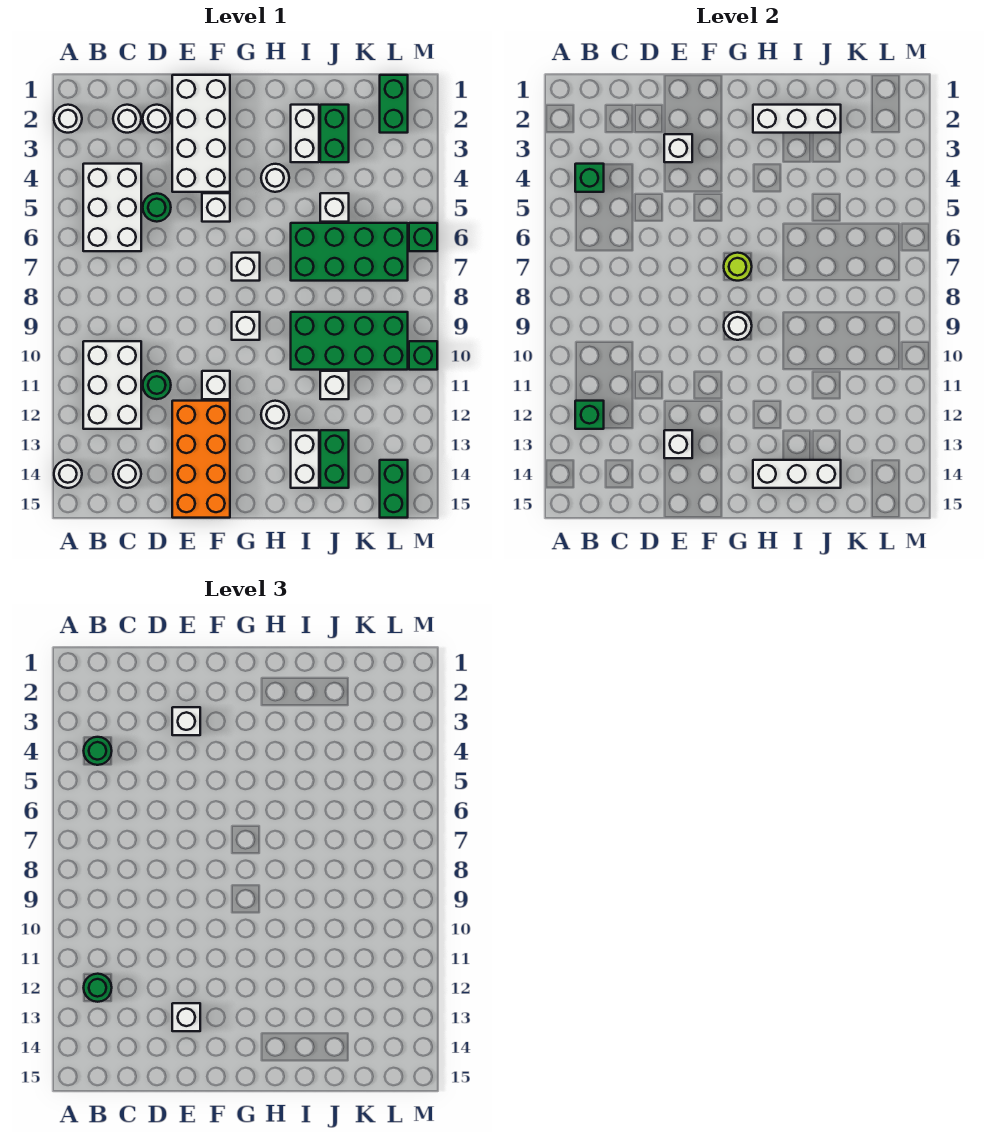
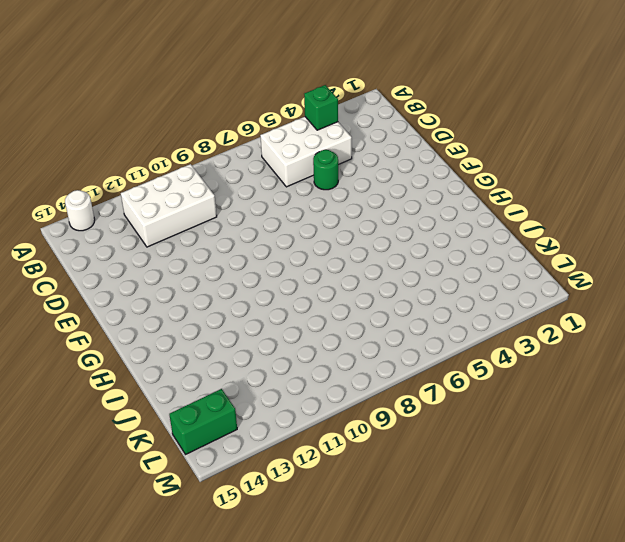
none -> white round brick A2 level 1
none -> white round brick C2 level 1
none -> white round brick C14 level 1
none -> white round brick D2 level 1

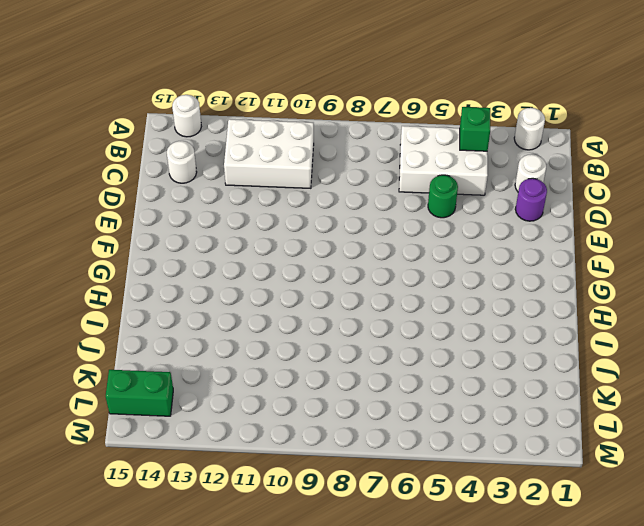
purple round brick D2 level 1 -> white round brick D2 level 1
none -> green round brick D11 level 1
none -> white brick E1:F4 level 1
none -> orange brick E12:F15 level 1
none -> white brick F5 level 1

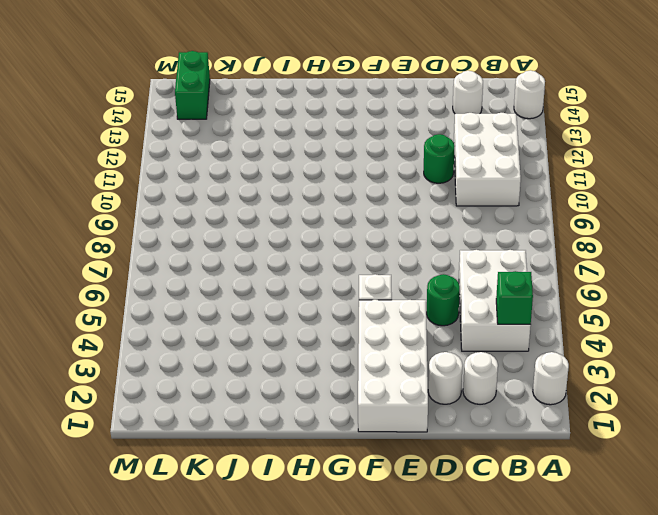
none -> orange brick E12:F15 level 1
none -> white brick F11 level 1
none -> white brick G7 level 1
none -> white brick G9 level 1

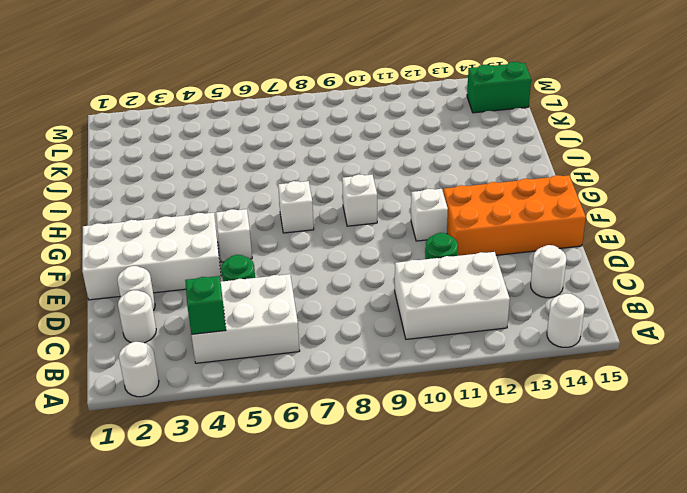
none -> white round brick H4 level 1
none -> white round brick H12 level 1
none -> white brick I2:I3 level 1
none -> green brick I6:L7 level 1

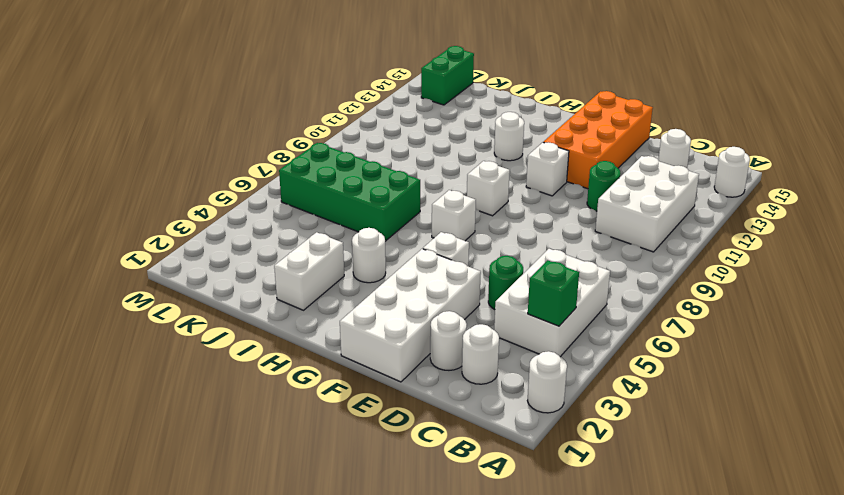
none -> green brick I9:L10 level 1
none -> white brick I13:I14 level 1
none -> green brick J2:J3 level 1
none -> white brick J5 level 1

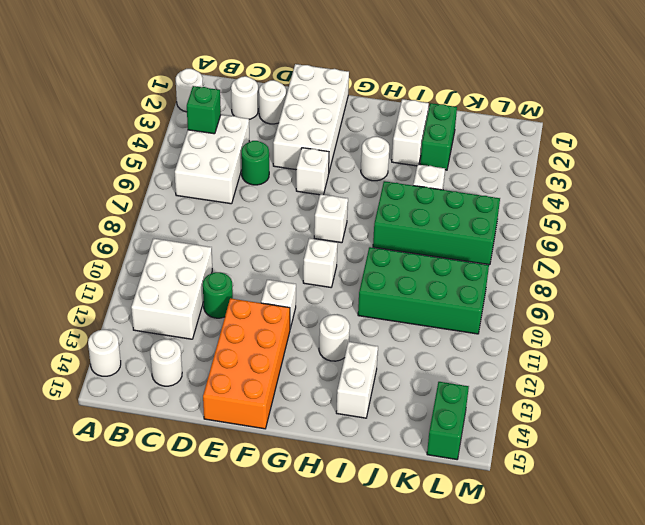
none -> white brick J11 level 1
none -> green brick J13:J14 level 1
none -> green brick L1:L2 level 1
none -> green brick M6 level 1

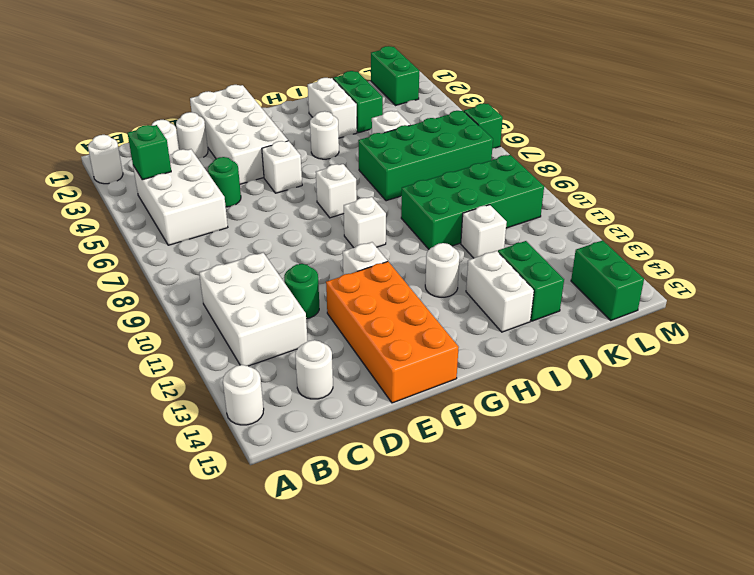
none -> green brick M10 level 1
none -> green brick B12 level 2
none -> white brick E3 level 2
none -> white brick E13 level 2

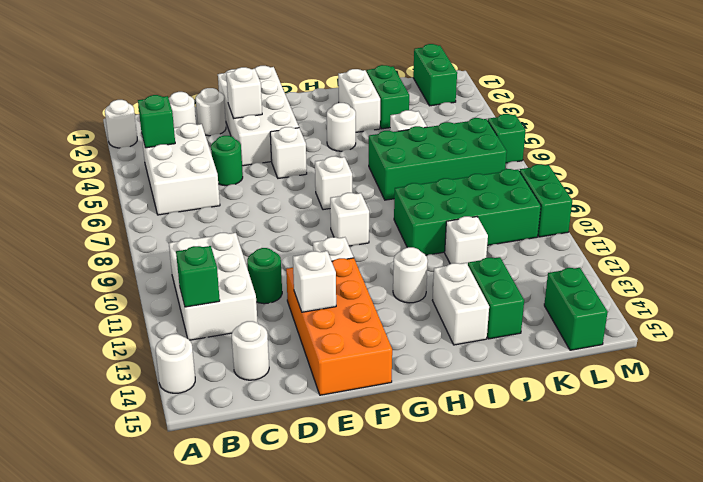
green brick M9:M10 level 1 -> green brick M10 level 1
none -> lime round brick G7 level 2
none -> white round brick G9 level 2
none -> white brick H2:J2 level 2
none -> white brick H14:J14 level 2

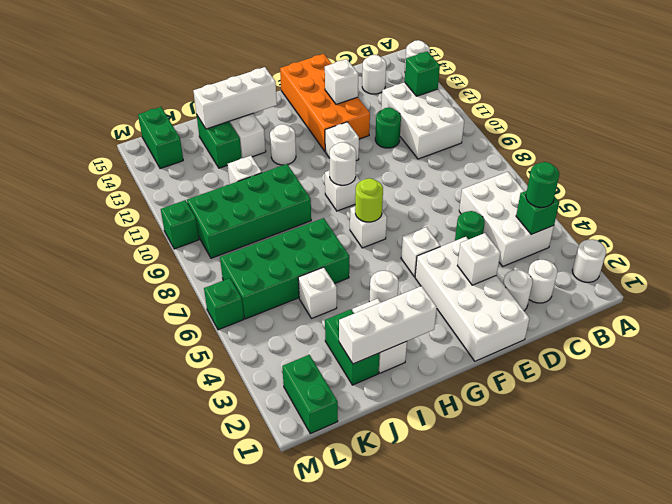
none -> green round brick B12 level 3
none -> white brick E3 level 3
none -> white brick E13 level 3

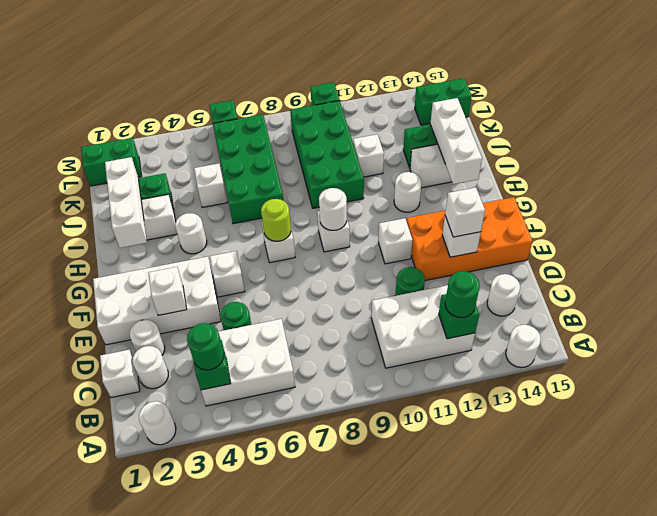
white brick C1 level 1 -> white brick E3 level 3

